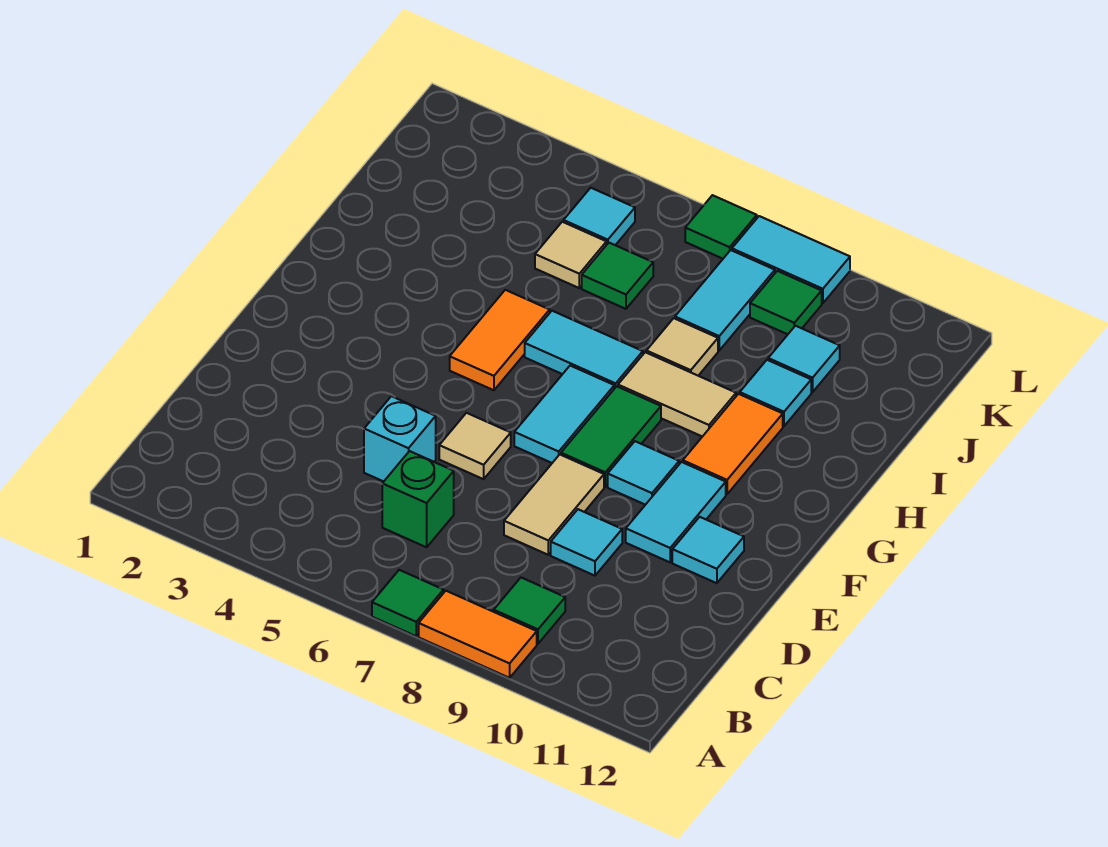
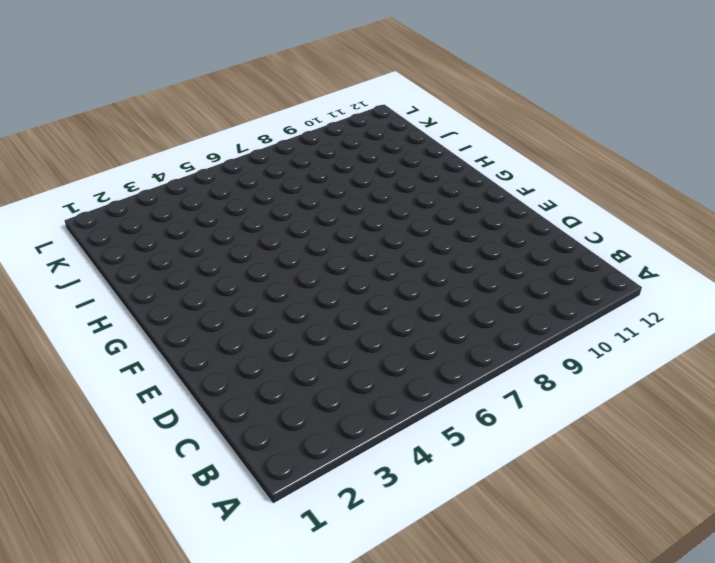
none -> green tile A7 level 1
none -> orange tile A8:A9 level 1
none -> green tile B9 level 1

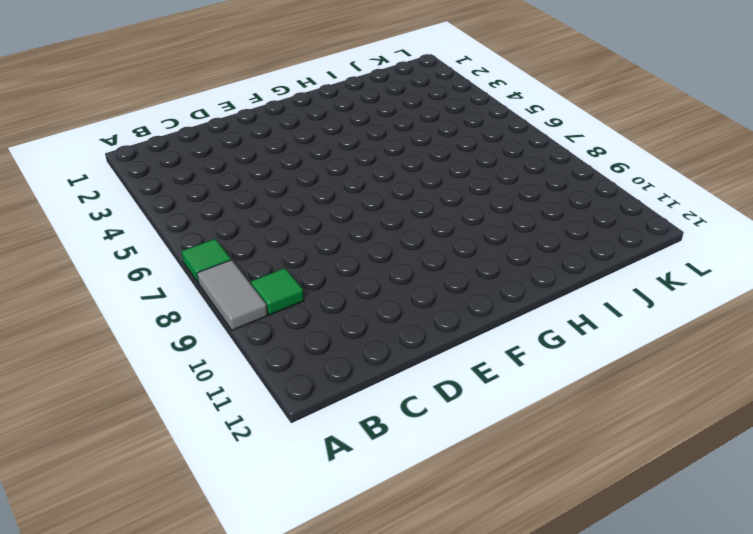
grey tile A8:A9 level 1 -> orange tile A8:A9 level 1
none -> green brick C6 level 1
none -> cyan brick D5 level 1
none -> tan tile D8:E8 level 1

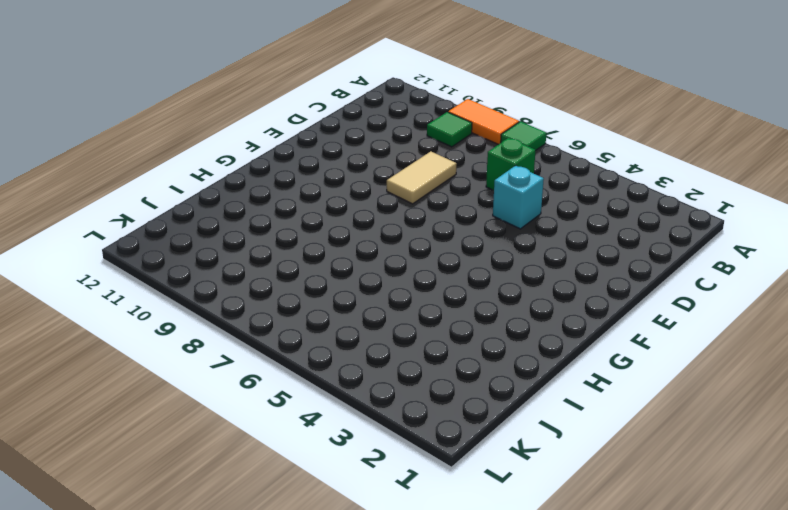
none -> cyan tile D9 level 1
none -> tan tile E6 level 1
none -> cyan tile E10:F10 level 1

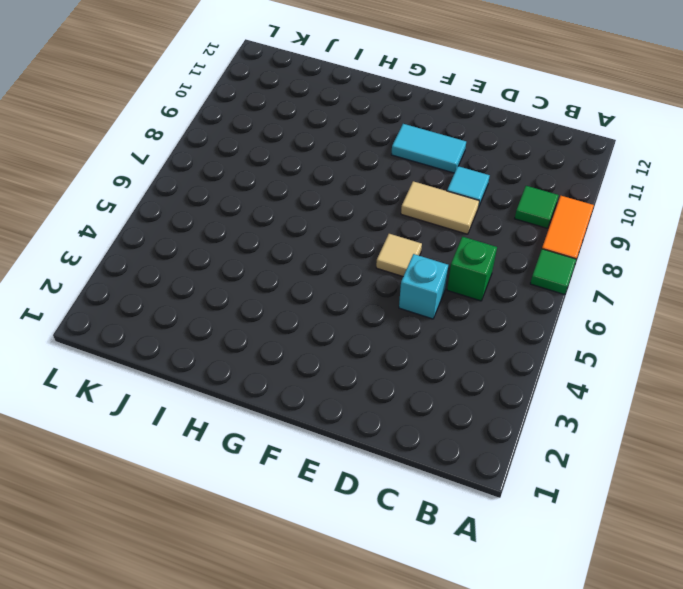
none -> cyan tile E11 level 1
none -> cyan tile F7:G7 level 1
none -> green tile F8:G8 level 1

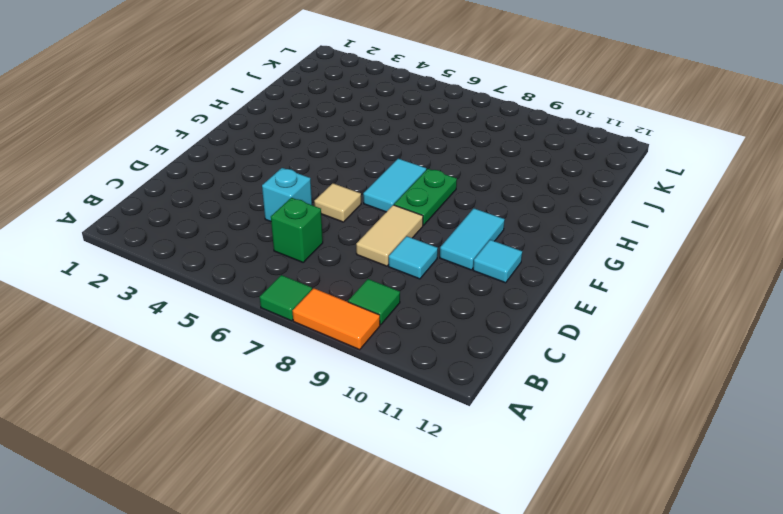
green plate F8:G8 level 1 -> green tile F8:G8 level 1
none -> cyan tile F9 level 1
none -> orange tile G5:H5 level 1
none -> orange tile G10:H10 level 1

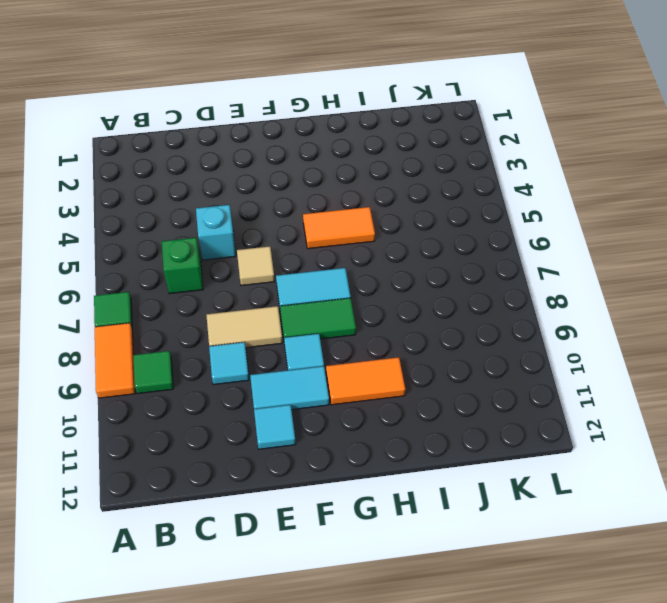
none -> cyan tile H6:H7 level 1
none -> tan tile H8:H9 level 1
none -> tan tile I8 level 1

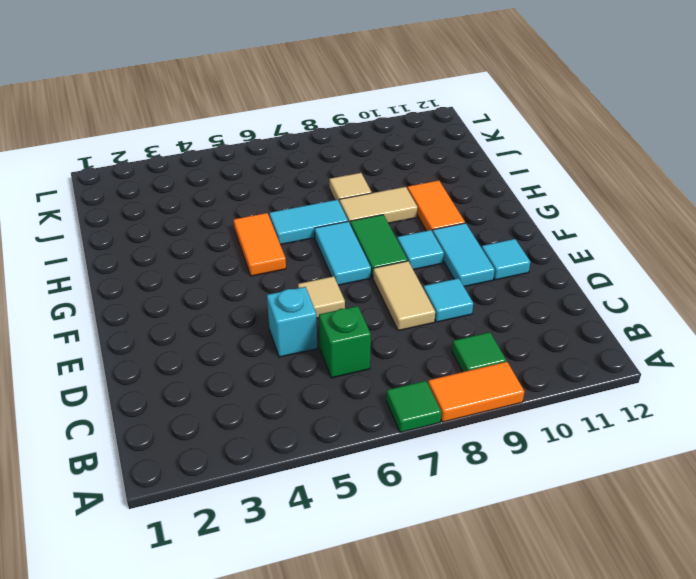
none -> cyan tile I10 level 1
none -> tan tile J5 level 1
none -> green tile J6 level 1

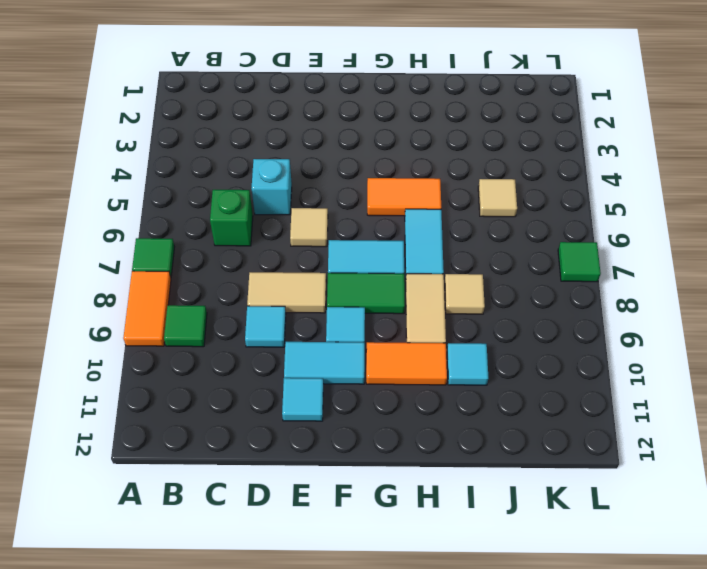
none -> green tile J6 level 1
none -> cyan tile J8:K8 level 1
none -> cyan tile J10 level 1

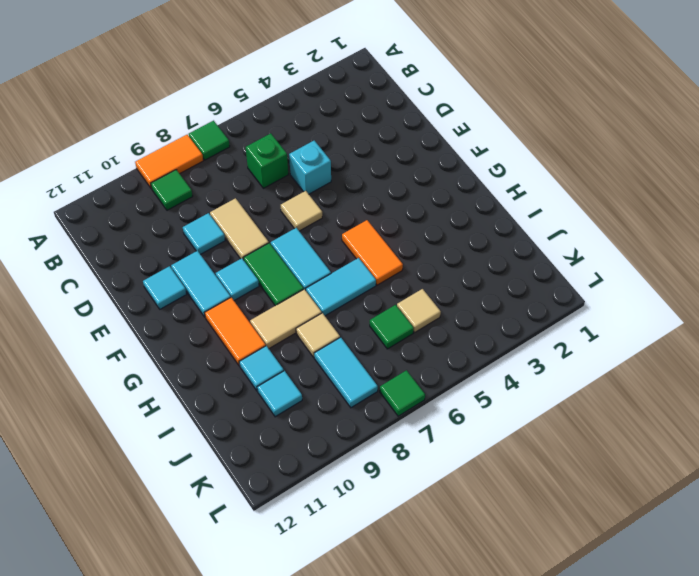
none -> cyan tile K5 level 1
none -> green tile K9 level 1
none -> cyan tile L8:L9 level 1

